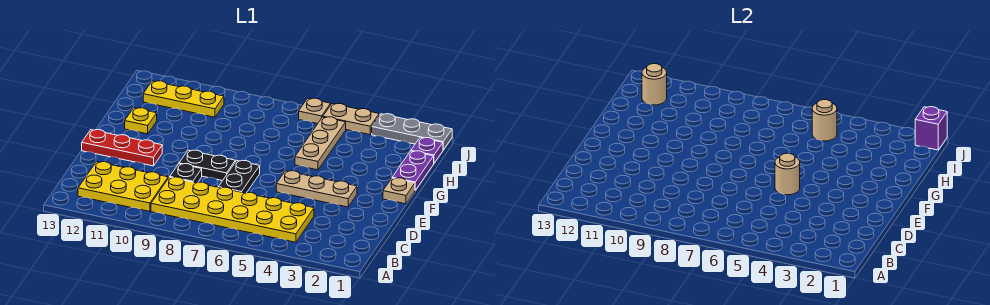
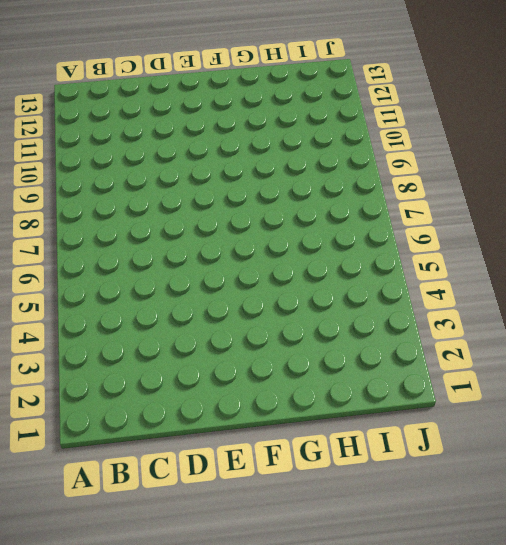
none -> yellow plate B4:C9 level 1
none -> yellow plate B10:C12 level 1
none -> black plate D7:E7 level 1

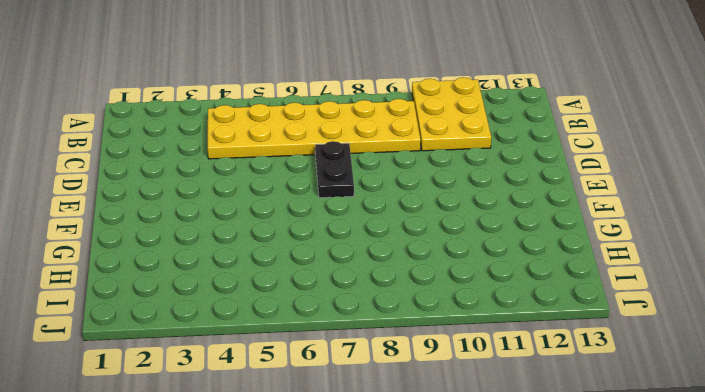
yellow plate A10:C11 level 1 -> yellow plate B10:C12 level 1
none -> black plate D9 level 1
none -> tan plate E3:E5 level 1
none -> black plate E8:E9 level 1

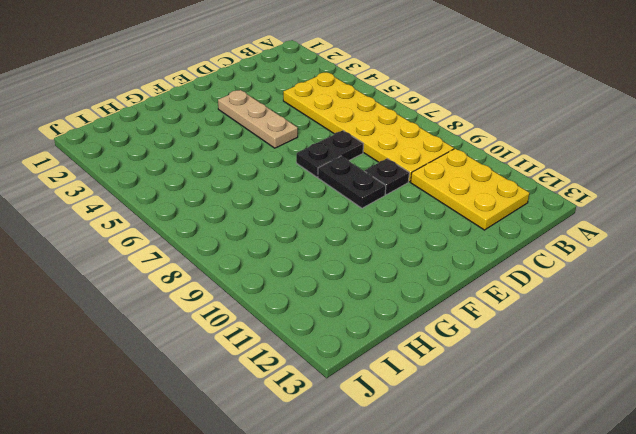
none -> red plate E11:E13 level 1
none -> tan plate F1 level 1
none -> purple plate G1:H1 level 1

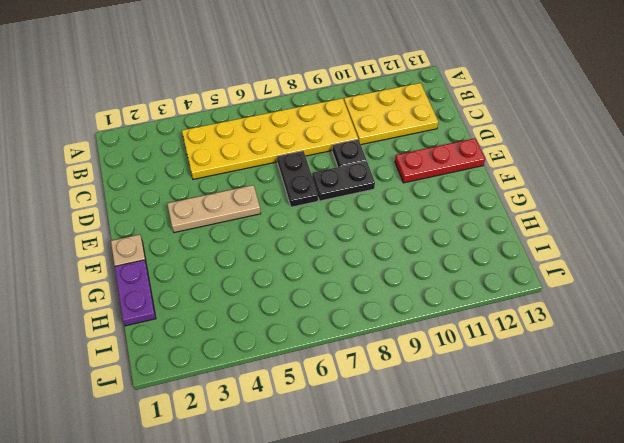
none -> tan plate G5:I5 level 1
none -> yellow plate G12 level 1
none -> purple plate I1 level 1

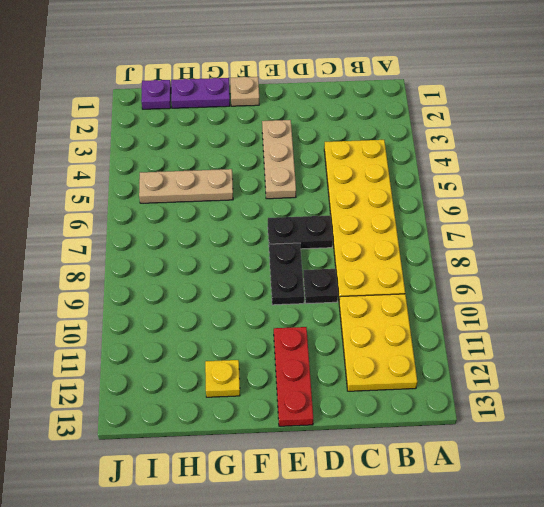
none -> yellow plate I10:I12 level 1
none -> grey plate J1:J3 level 1
none -> tan plate J4:J5 level 1

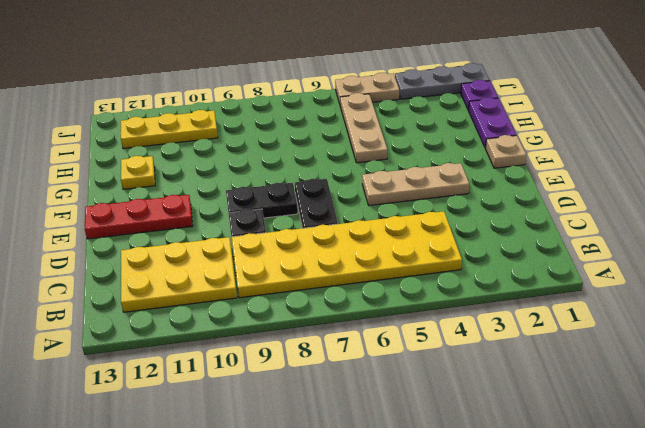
none -> tan plate J6 level 1
none -> tan round brick E5 level 2
none -> tan round brick I5 level 2

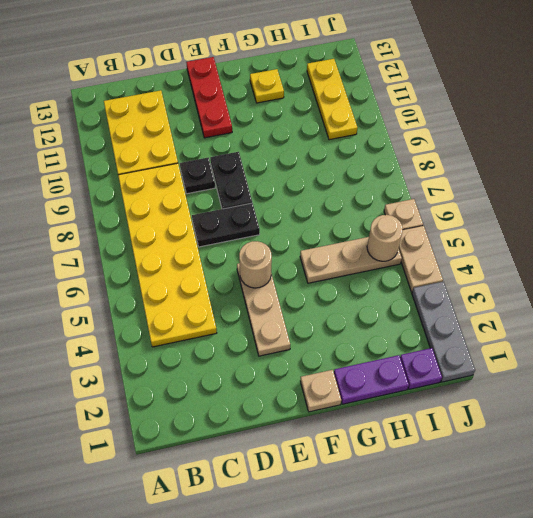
none -> tan round brick I12 level 2
none -> purple brick J1 level 2

